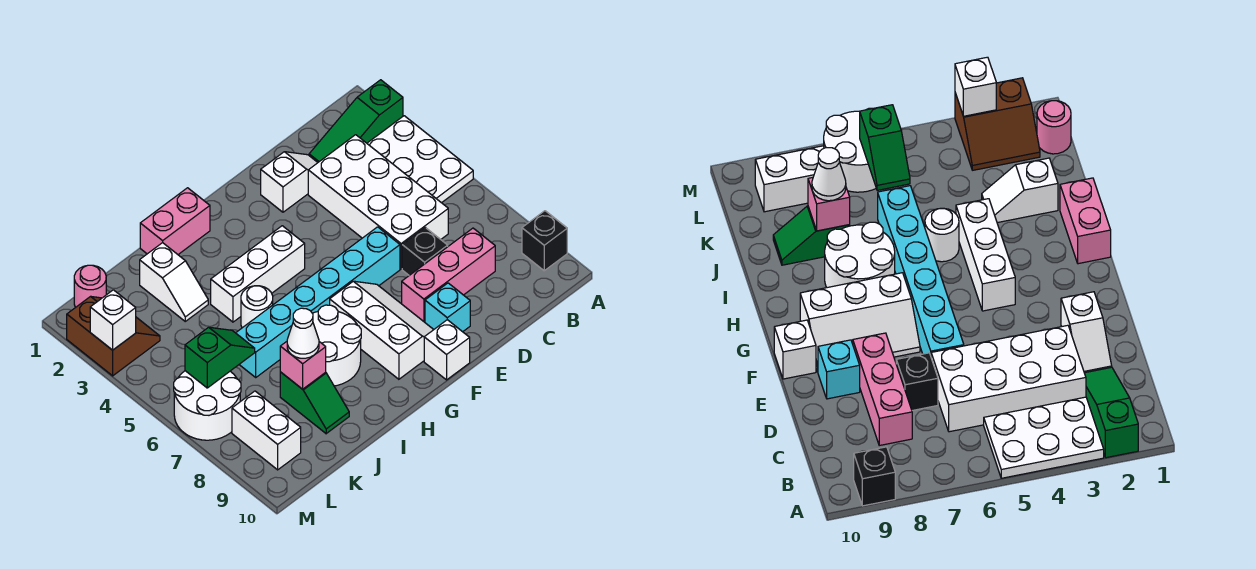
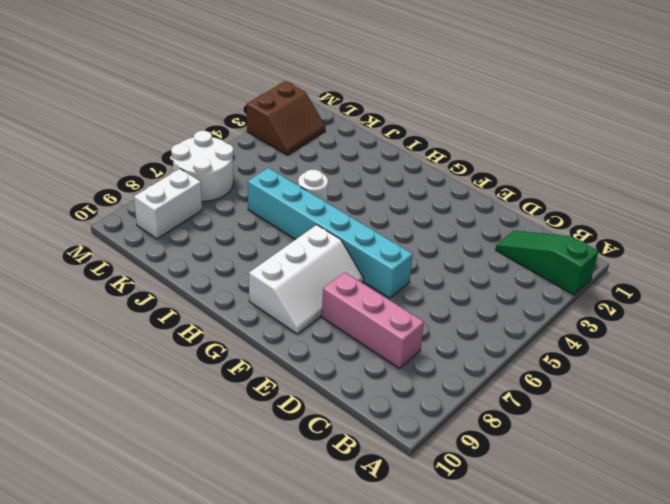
none -> white plate A3:B5 level 1
none -> black brick A9 level 1
none -> white brick C3:D6 level 1

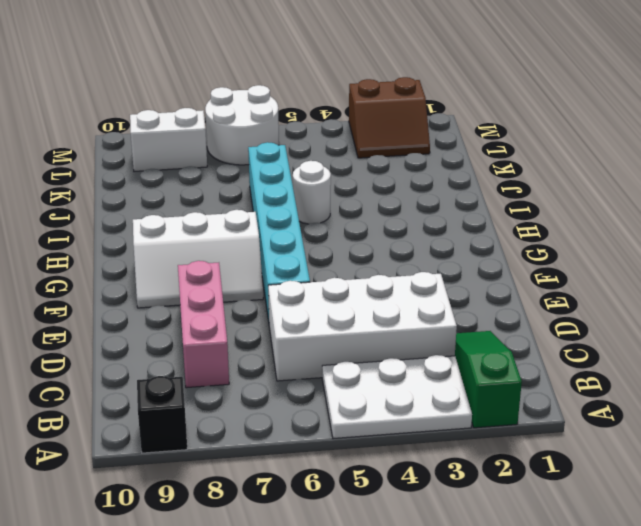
none -> white slope D2:E2 level 1 top E
none -> black brick D7 level 1
none -> cyan brick E9 level 1

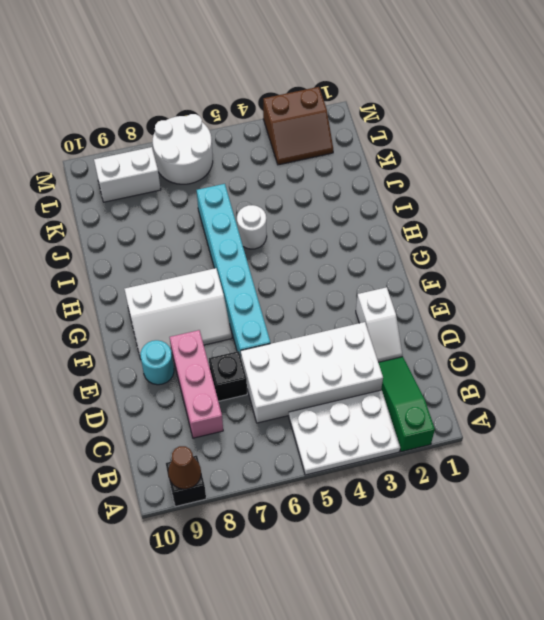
brown cone A9 level 2 -> none
cyan round brick E9 level 1 -> cyan brick E9 level 1
none -> white brick F10 level 1
none -> white brick G4:I4 level 1
none -> pink brick H1:I1 level 1

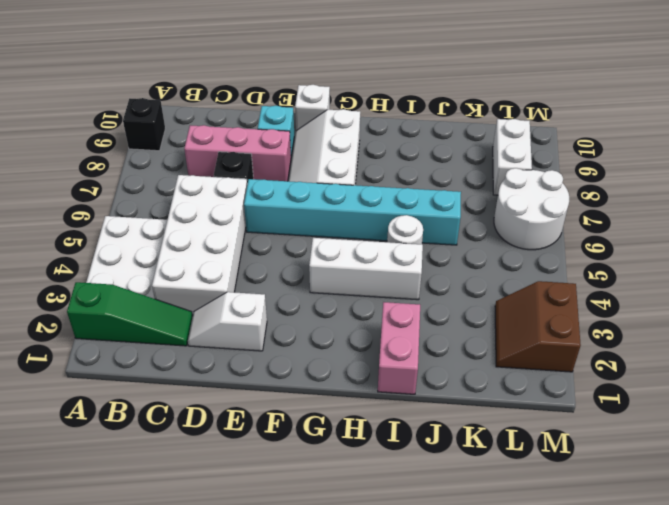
pink brick I1:I2 level 1 -> pink brick H1:I1 level 1
none -> white round brick H7:I8 level 1
none -> white slope J2:J3 level 1 top 2
none -> green slope J8:J9 level 1 top 8

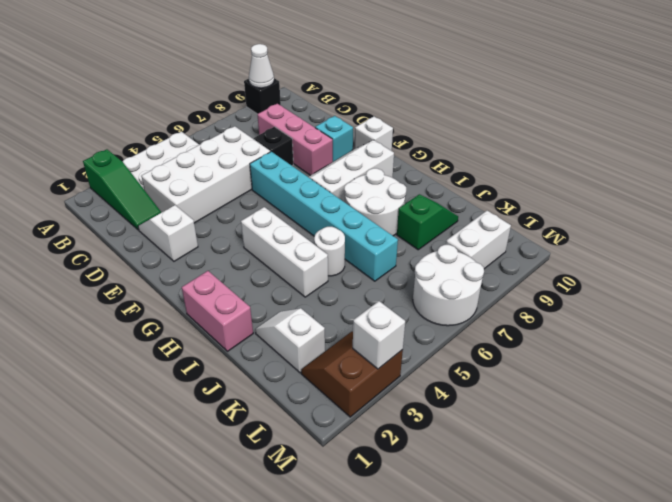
white cone A9 level 2 -> white cone J8 level 3
white slope J2:K2 level 1 top K -> white slope J2:J3 level 1 top 2
none -> pink round brick L1 level 1
none -> pink brick J8 level 2
none -> green slope K6:L6 level 2 top L

